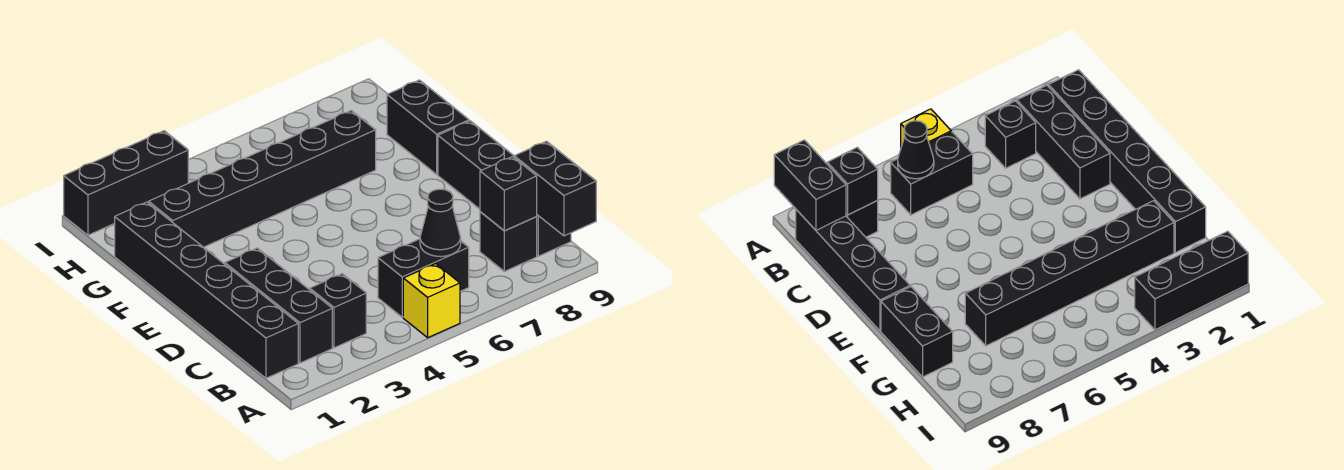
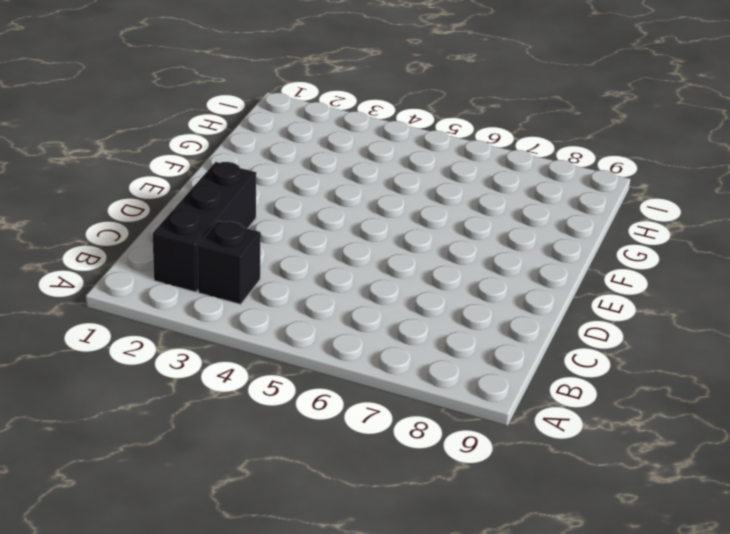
none -> yellow brick A5 level 1
none -> black brick B1:G1 level 1
none -> black brick B5:B6 level 1

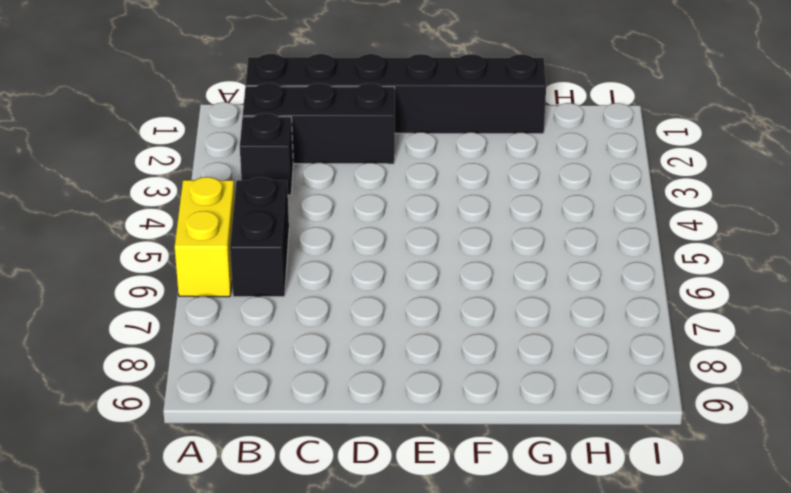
yellow brick A5:A6 level 1 -> yellow brick A5 level 1
none -> black brick B8 level 1
none -> black brick B9:E9 level 1
none -> black brick F9:G9 level 1

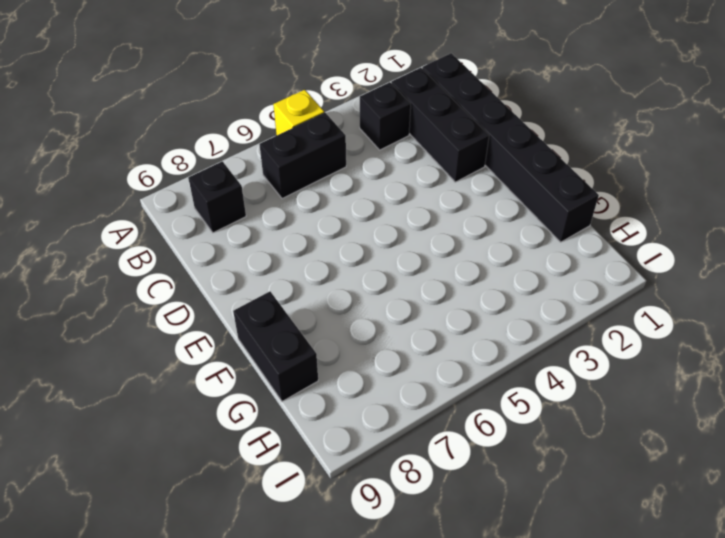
none -> black brick B9:E9 level 1
none -> black brick G2:G7 level 1
none -> black brick I1:I3 level 1

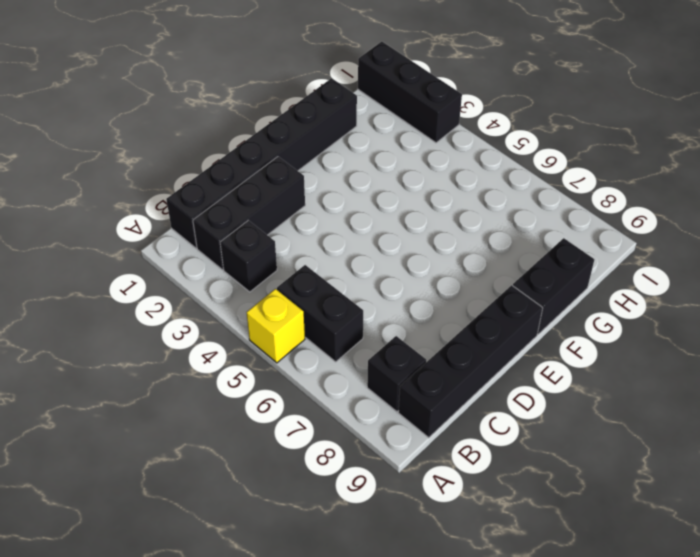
none -> black brick G2:G7 level 1
none -> black brick A9:B9 level 2
none -> black cone B6 level 2

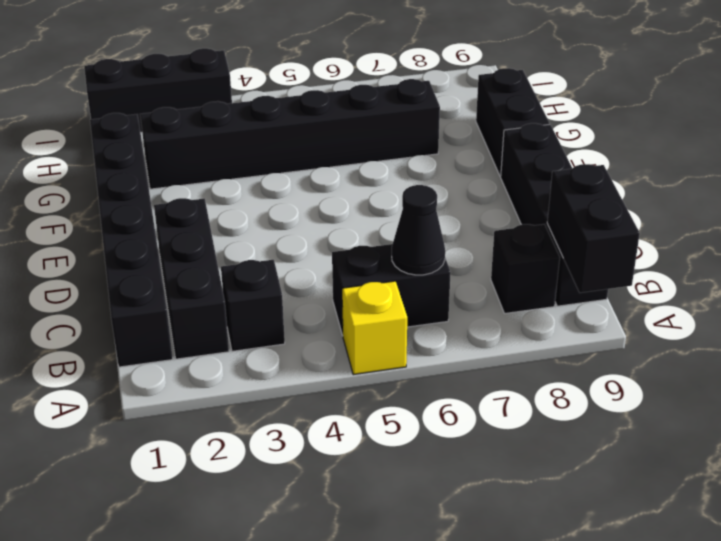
none -> black brick B8 level 2

